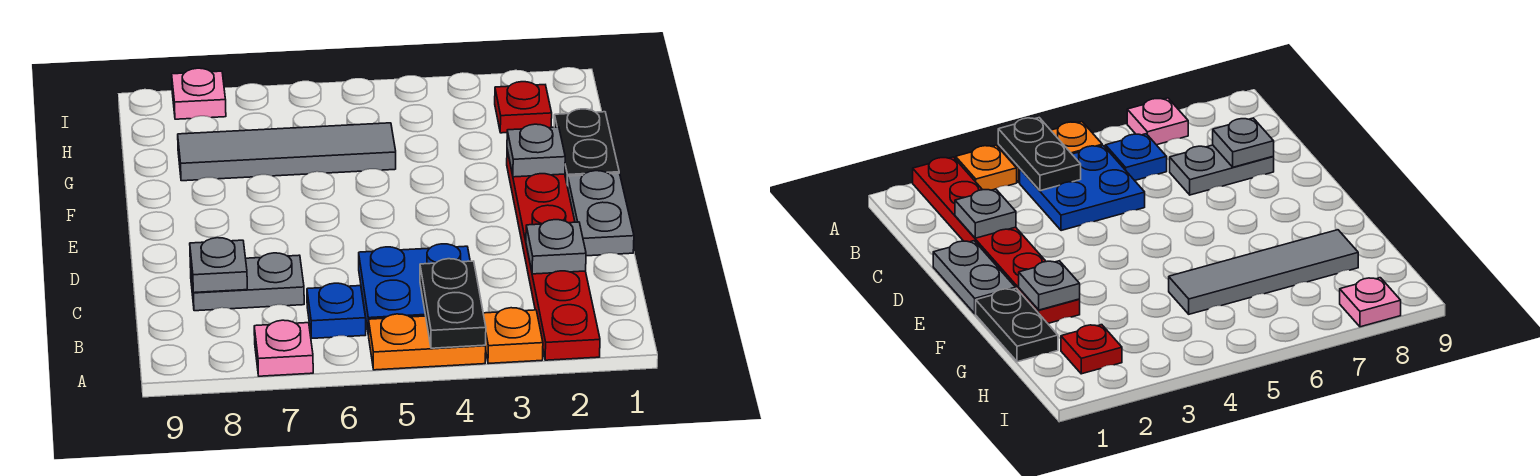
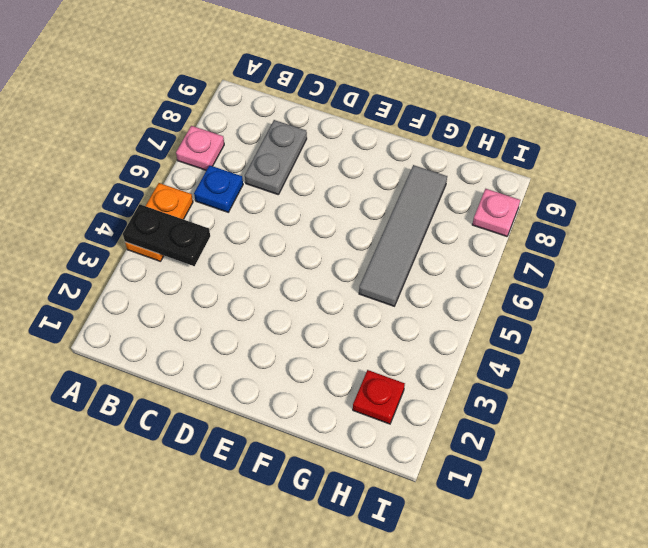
none -> red plate A2:F2 level 1
none -> orange plate A3 level 1
none -> blue plate B4:C5 level 1

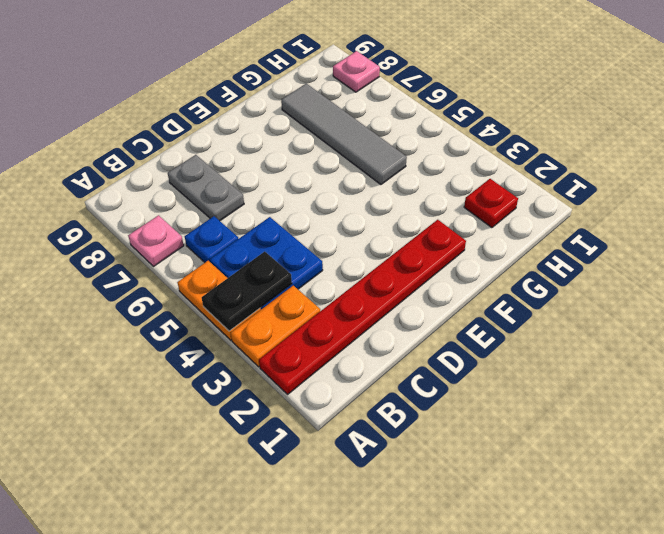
orange plate A3:B3 level 1 -> orange plate A3 level 1
none -> grey plate D1:E1 level 1
none -> black plate F1:G1 level 1
none -> grey plate C2 level 2

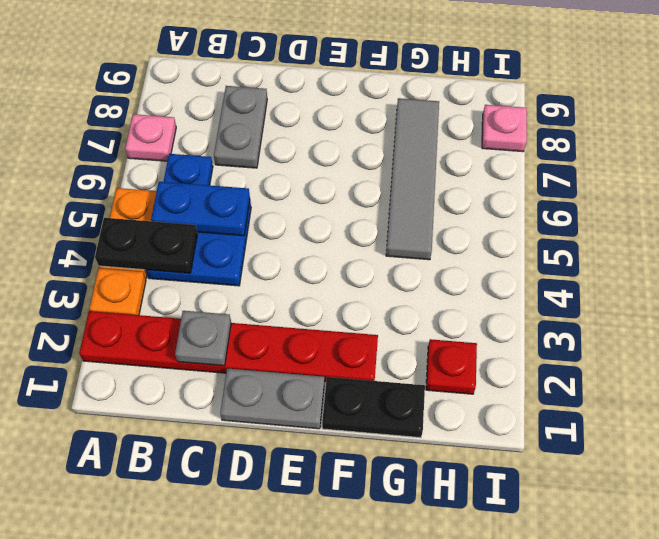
blue plate B5:C5 level 2 -> none
none -> grey plate C8 level 2
none -> grey plate F2 level 2

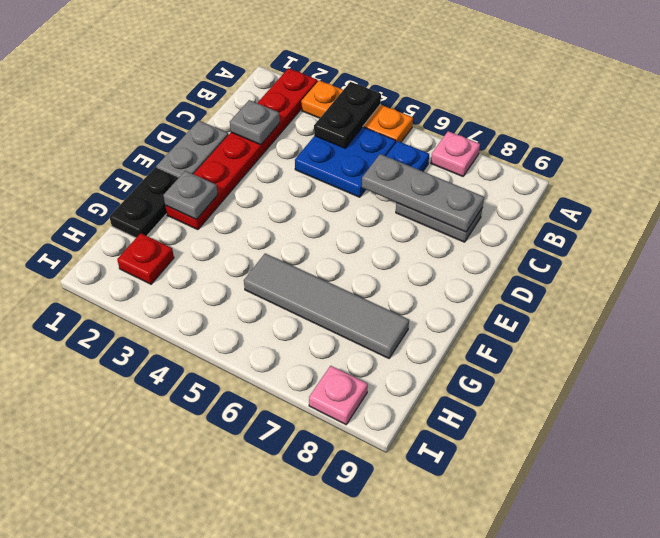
grey plate C6:C8 level 2 -> grey plate C8 level 2

